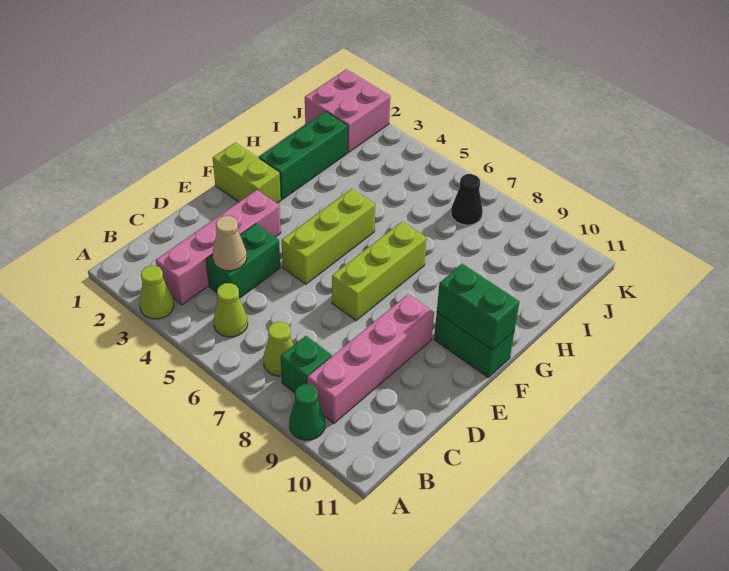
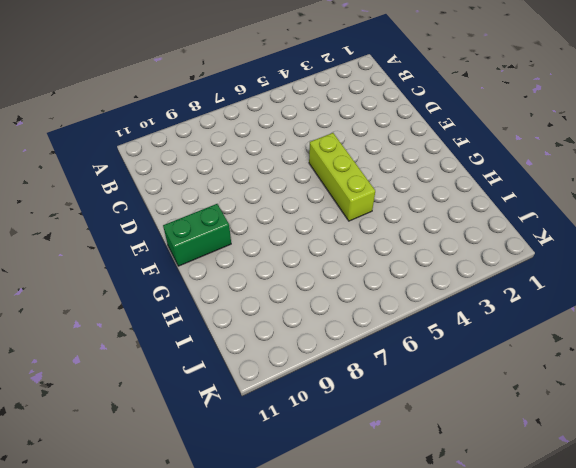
none -> lime cone A3 level 1
none -> green cone A9 level 1
none -> pink brick B3:E3 level 1

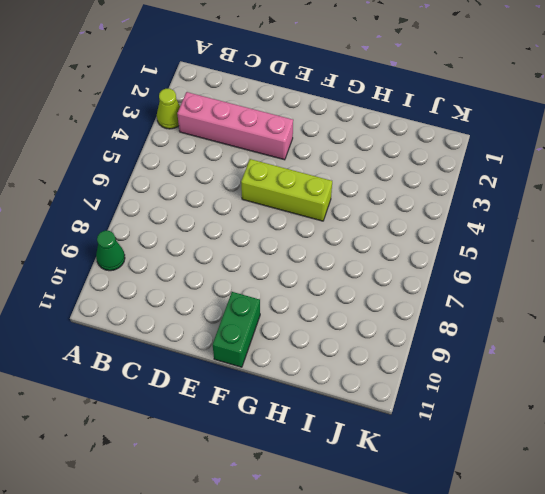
none -> lime cone B5 level 1
none -> lime cone B7 level 1
none -> green brick B8 level 1

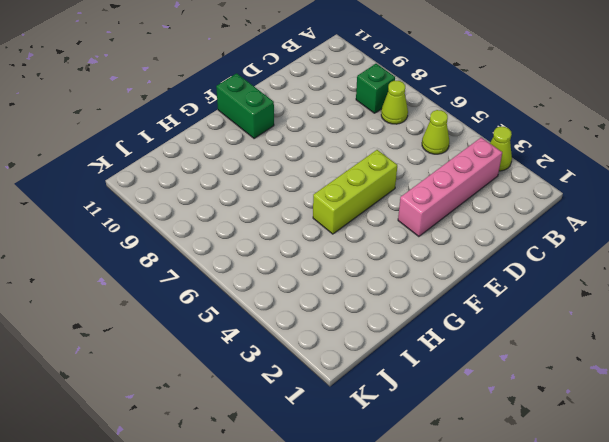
none -> green cone A9 level 1
none -> pink brick B9:E9 level 1
none -> green brick C4:D4 level 1

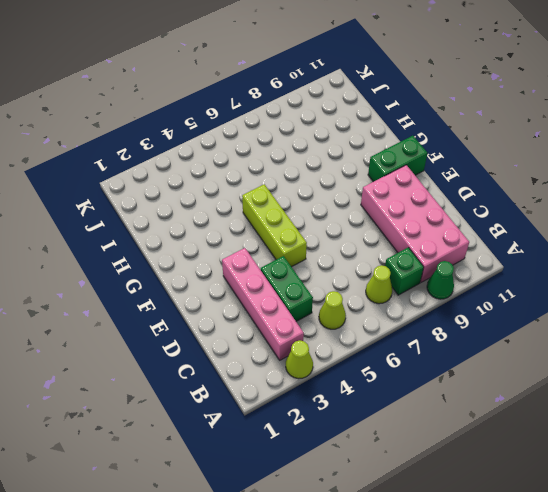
pink brick B9:E10 level 1 -> pink brick B9:E9 level 1
none -> lime brick E7:G7 level 1
none -> lime brick F1:F2 level 1
none -> green brick G2:I2 level 1

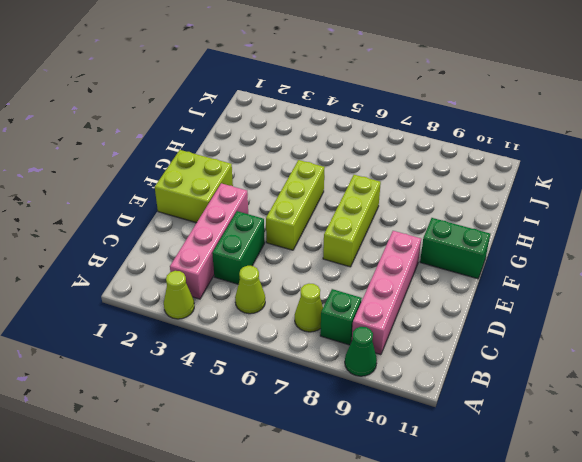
lime brick E1:F2 level 1 -> lime brick F1:F2 level 1
none -> green brick G2:I2 level 1
none -> pink brick J1:K2 level 1
none -> black cone J7 level 1

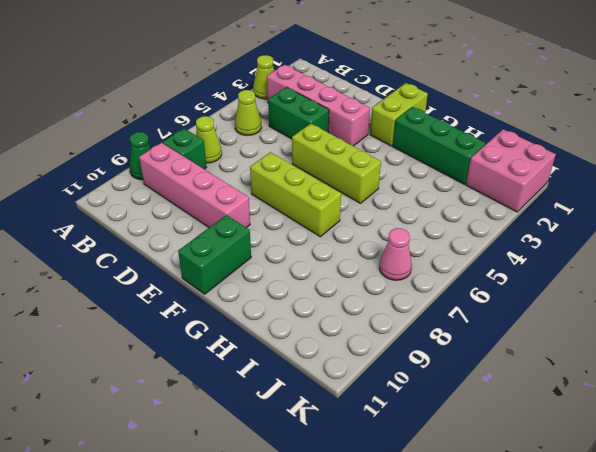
pink cone J7 level 1 -> black cone J7 level 1
none -> tan cone C4 level 2
none -> green brick F10:F11 level 2

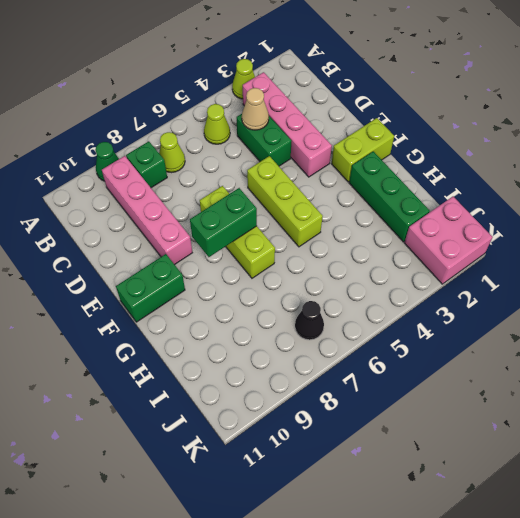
green brick F7:F8 level 2 -> green brick F10:F11 level 2

